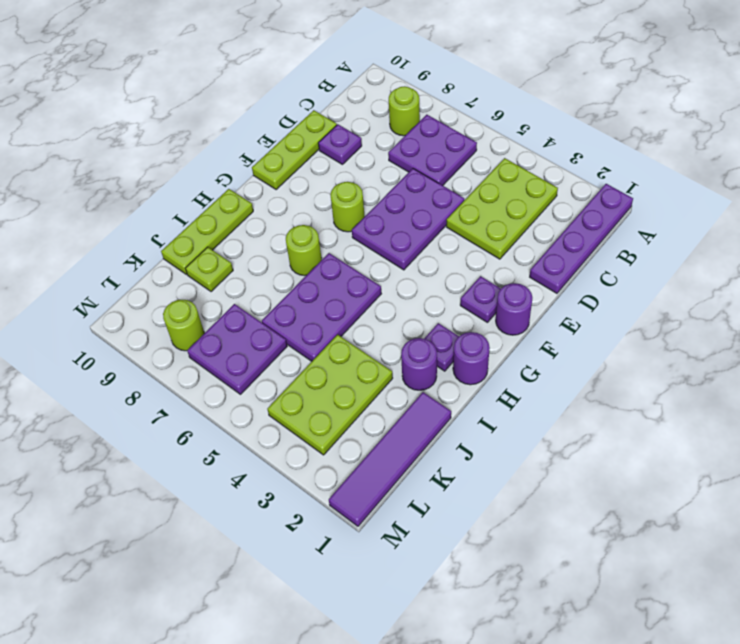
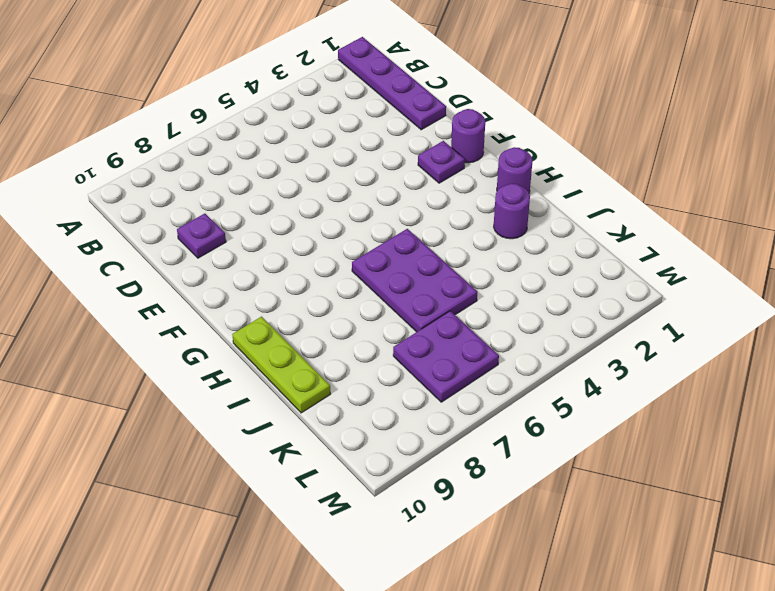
none -> lime plate B3:D4 level 1
none -> purple plate B6:C7 level 1
none -> lime round brick B8 level 1

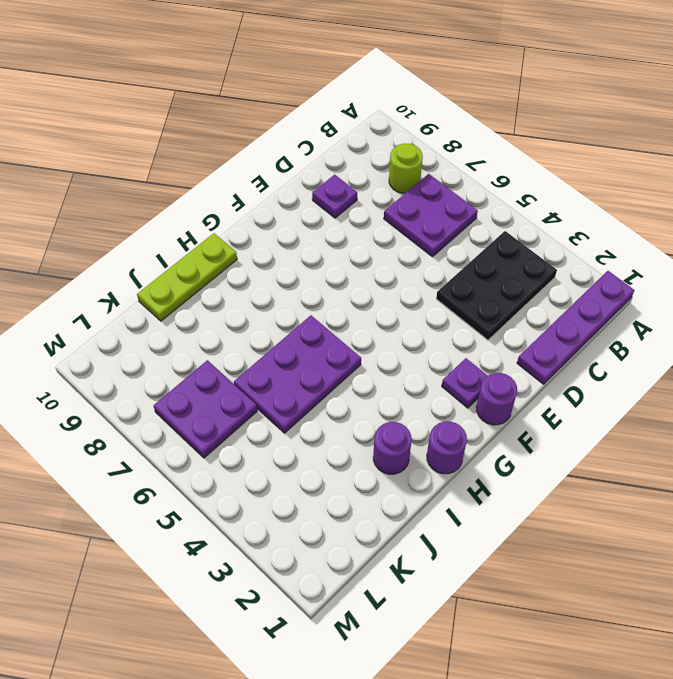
black plate B3:D4 level 1 -> lime plate B3:D4 level 1
none -> purple plate D5:F6 level 1
none -> lime plate D10:F10 level 1
none -> lime round brick F7 level 1

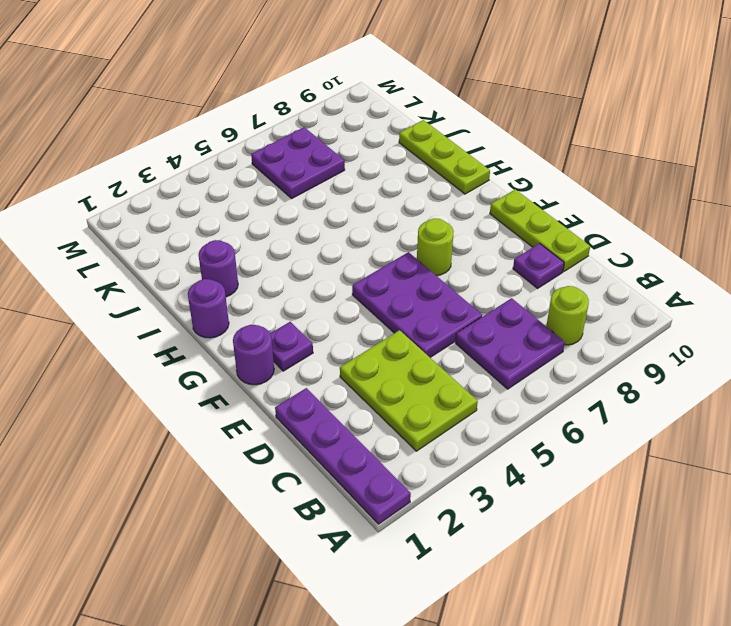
none -> purple plate H2 level 1
none -> purple plate H5:J6 level 1
none -> lime round brick H7 level 1

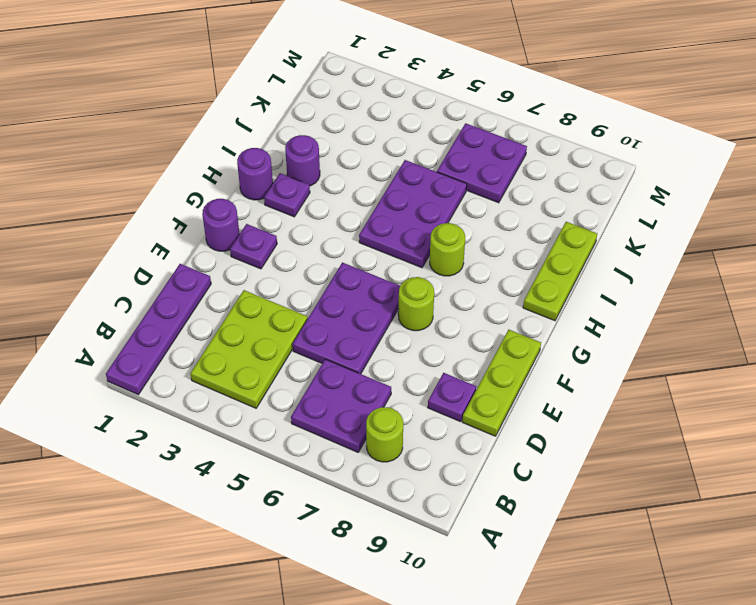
none -> purple tile J1:M1 level 1
none -> lime plate J3:L4 level 1
none -> lime plate J9 level 1

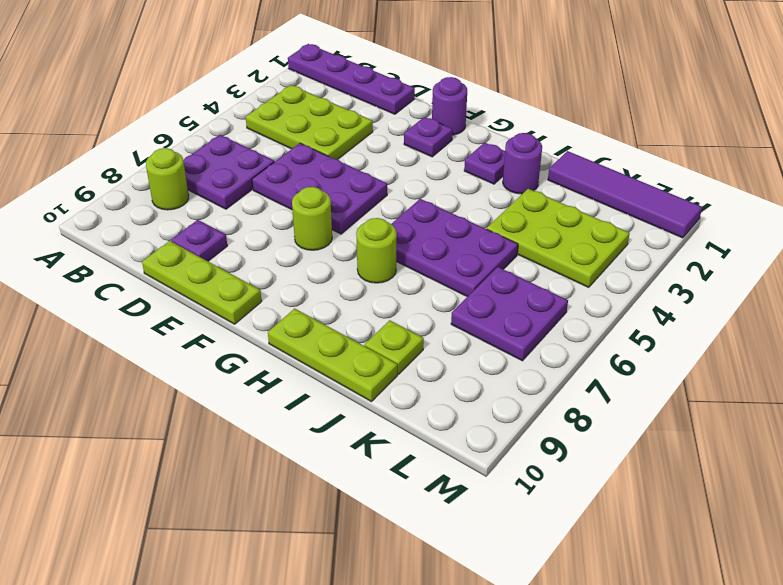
none -> purple round brick H1 level 1
none -> lime round brick L8 level 1

